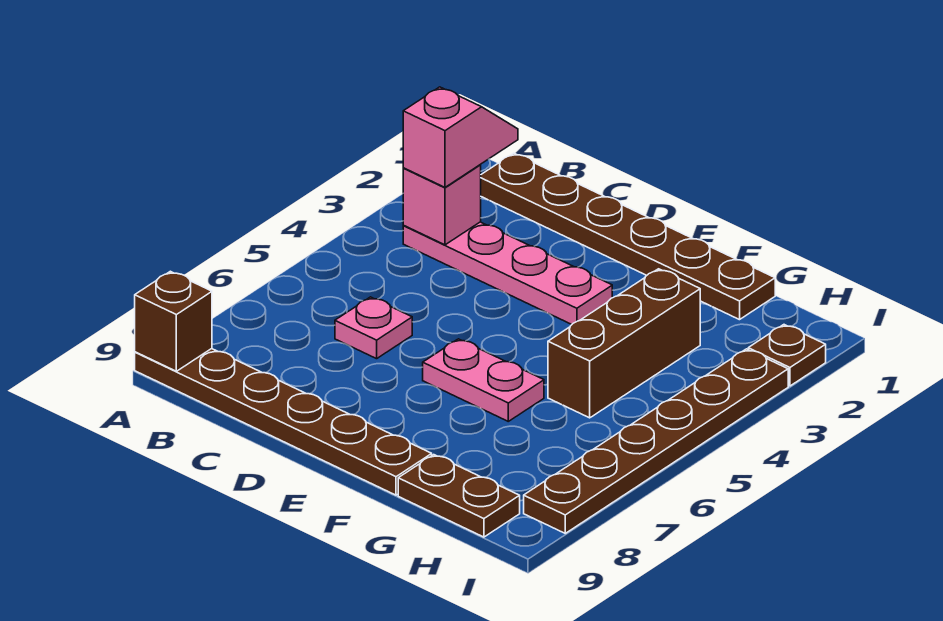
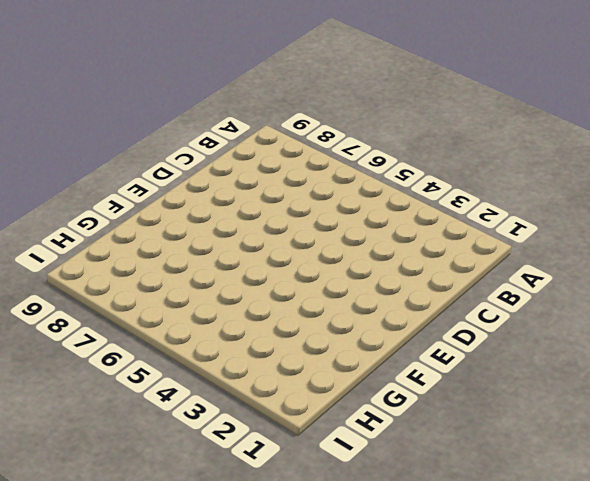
none -> brown plate A9:F9 level 1
none -> brown plate B1:G1 level 1
none -> pink plate B3:E3 level 1

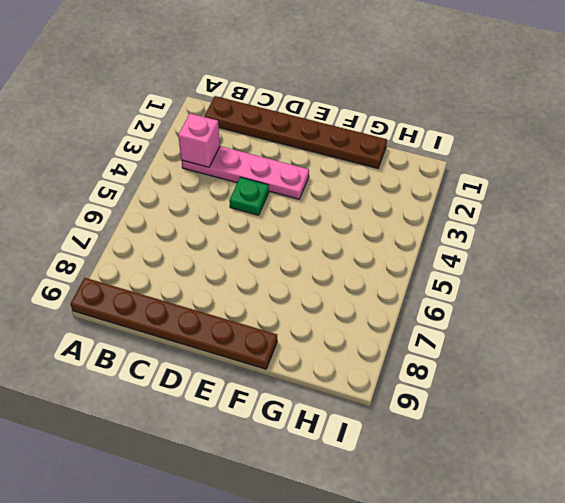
green plate D4 level 1 -> none
none -> pink plate C6 level 1
none -> pink plate E6:F6 level 1
none -> brown brick G3:G5 level 1

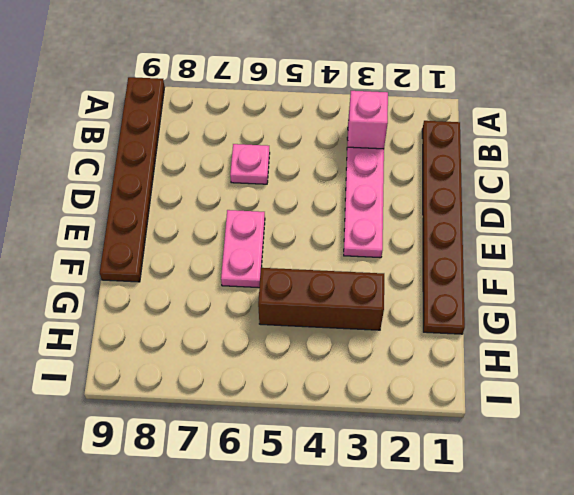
none -> brown plate G9:H9 level 1
none -> brown plate I2 level 1
none -> brown plate I3:I8 level 1

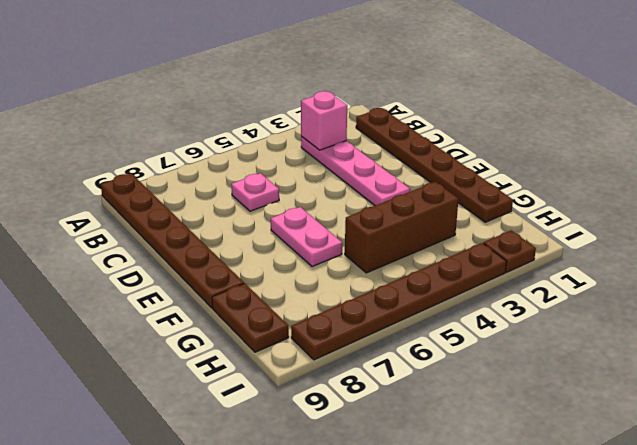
none -> brown brick A9 level 2
none -> pink slope B2:B3 level 3 top 3

